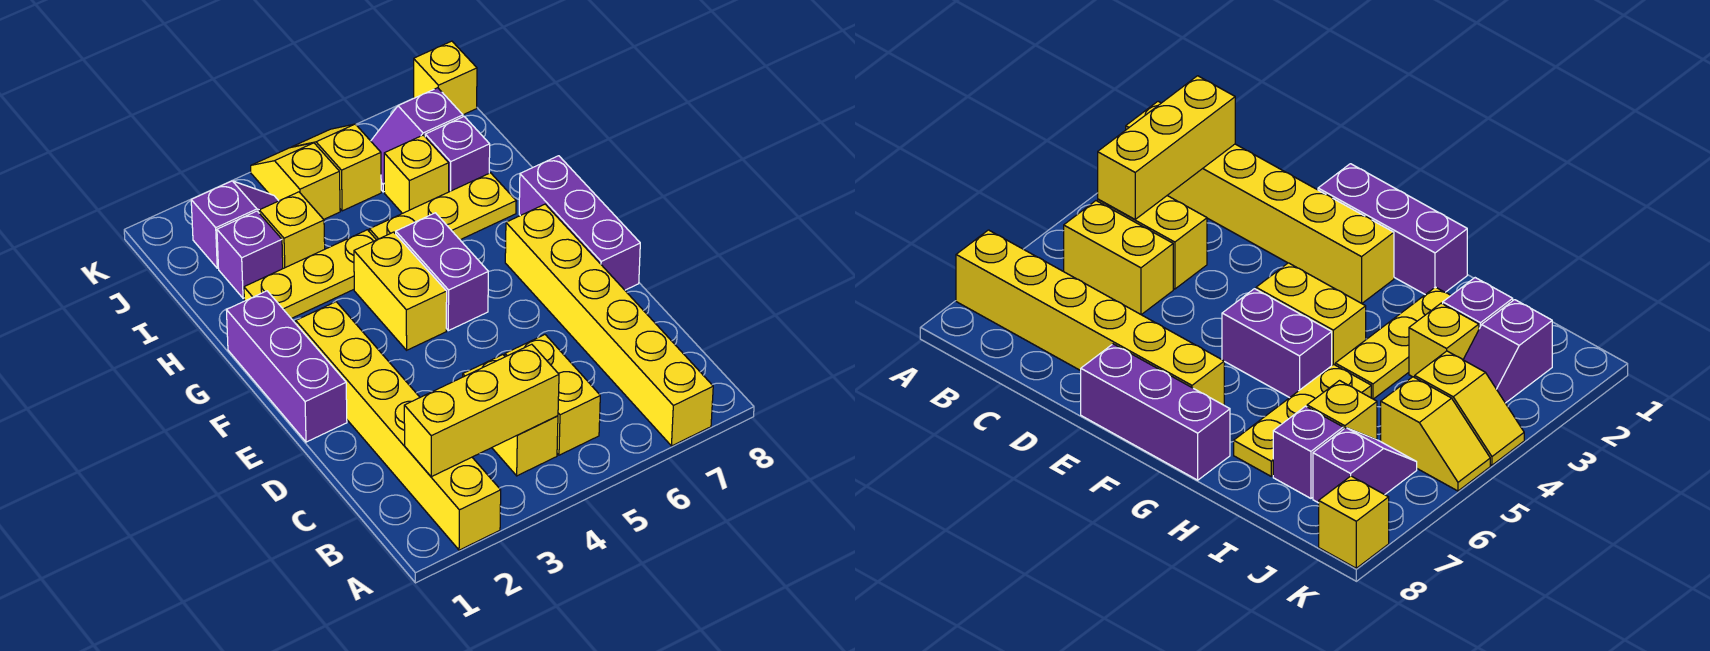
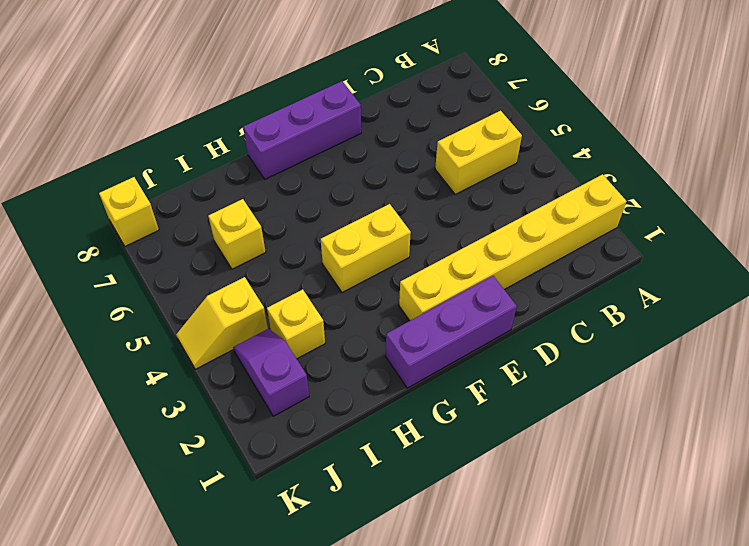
none -> yellow brick A7:F7 level 1
none -> yellow brick B4:C4 level 1
none -> purple brick F5:G5 level 1

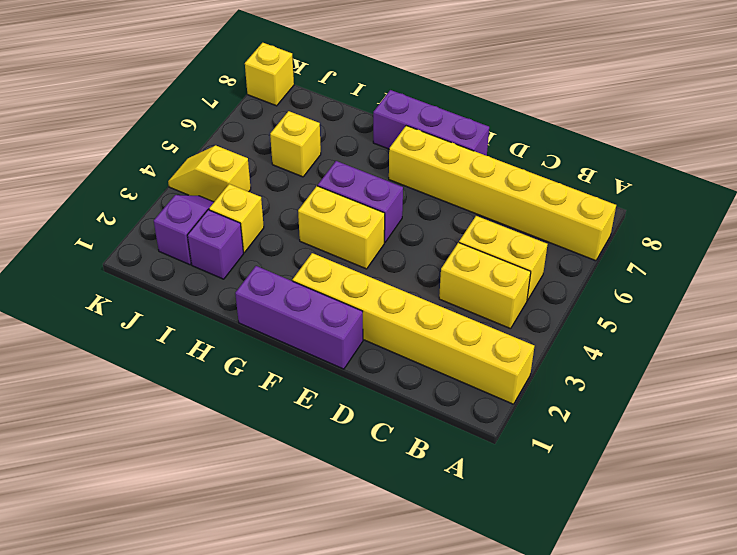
none -> yellow plate H2:H4 level 1
none -> yellow plate H5:H7 level 1
none -> purple brick I7 level 1

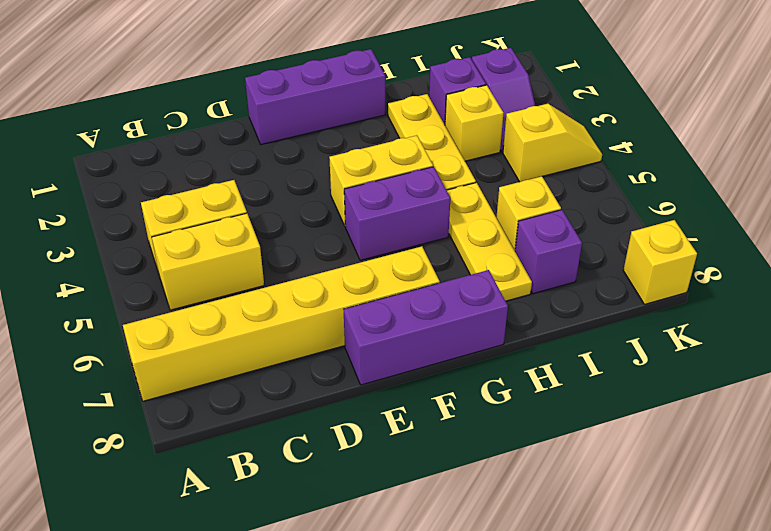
none -> yellow brick A2:F2 level 1
none -> yellow slope J5:K5 level 1 top J
none -> purple slope J6:J7 level 1 top 7

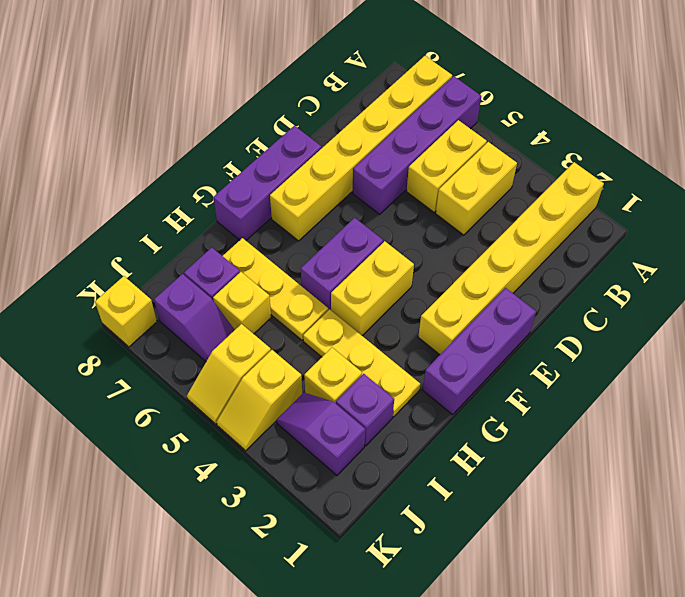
purple brick A6:D6 level 1 -> none
none -> yellow brick B2:B4 level 2

